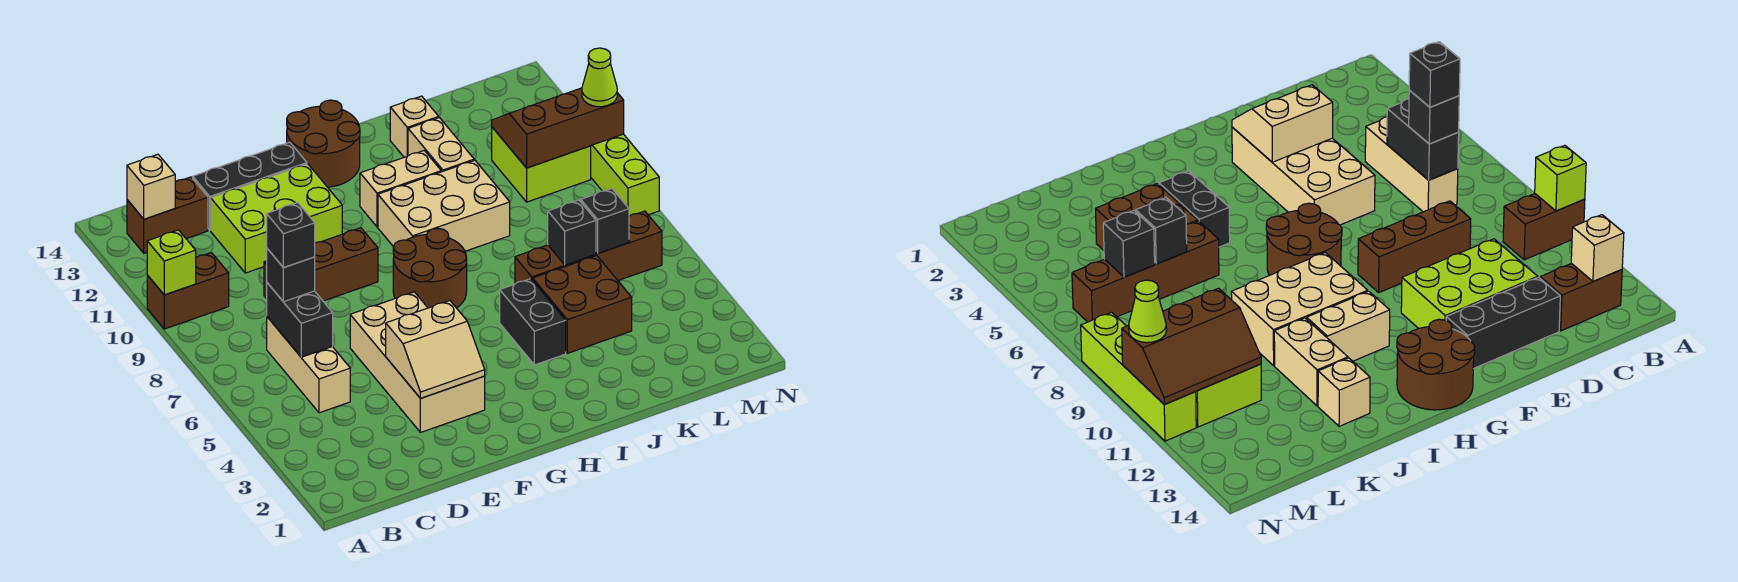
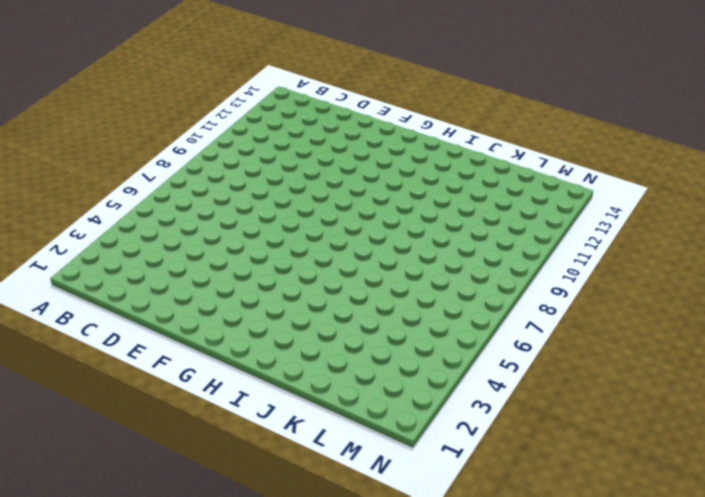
none -> brown brick A10:B10 level 1
none -> brown brick B13:C13 level 1
none -> tan brick C5:C7 level 1

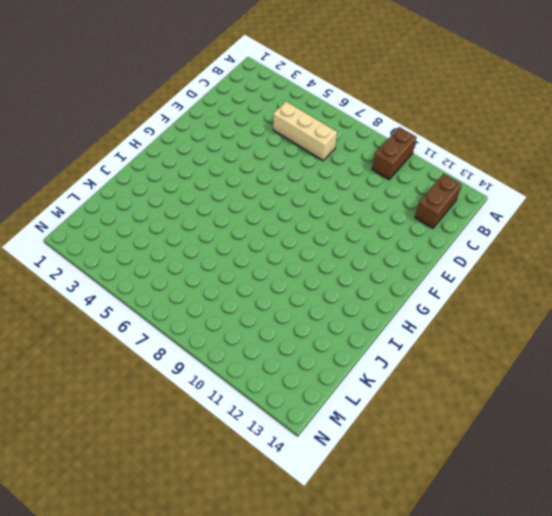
none -> brown brick D9:F9 level 1
none -> lime brick D11:F12 level 1
none -> black brick D13:F13 level 1

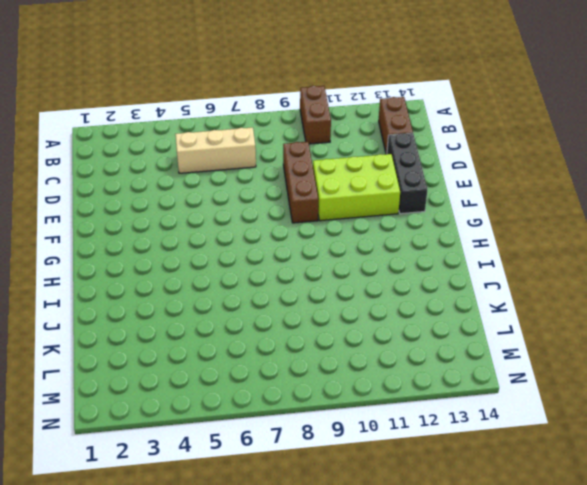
lime brick E10:F12 level 1 -> lime brick D11:F12 level 1
none -> tan brick E3:F6 level 1
none -> brown round brick G7:H8 level 1
none -> brown round brick G13:H14 level 1

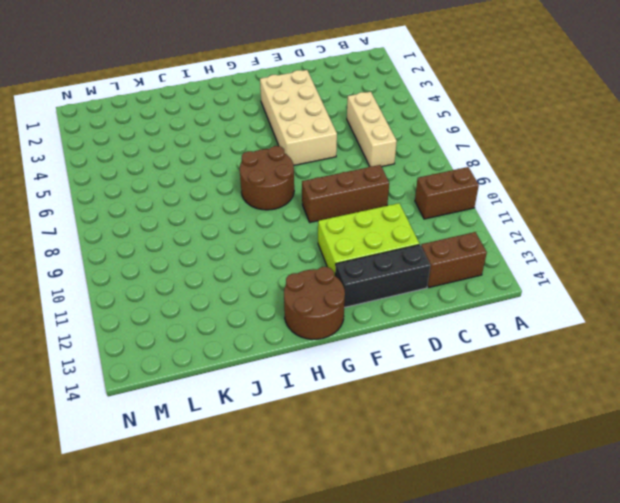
none -> tan brick H9:J10 level 1
none -> tan brick H11:I11 level 1
none -> black brick I4:I5 level 1

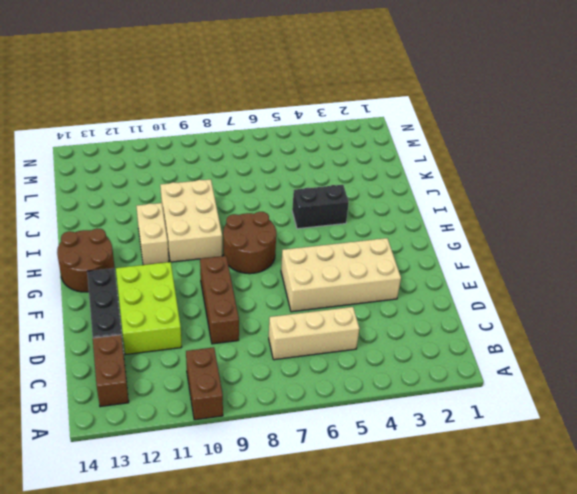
none -> brown brick J4:K5 level 1
none -> brown brick J6:M6 level 1
none -> tan brick J11:J12 level 1

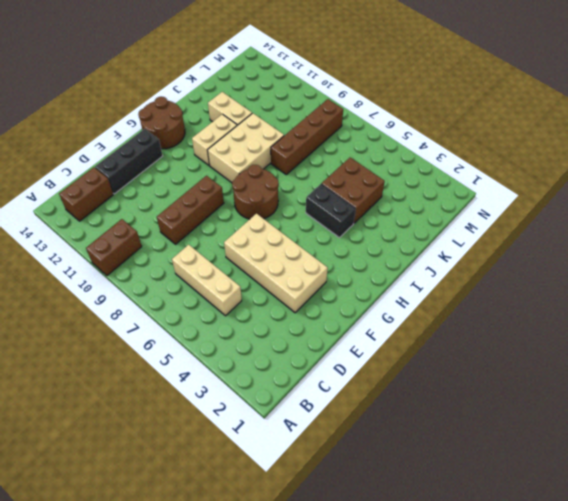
brown brick J8:M8 level 1 -> brown brick J6:M6 level 1
none -> lime brick D11:F12 level 1
none -> tan brick J13 level 1
none -> lime brick L10:M11 level 1

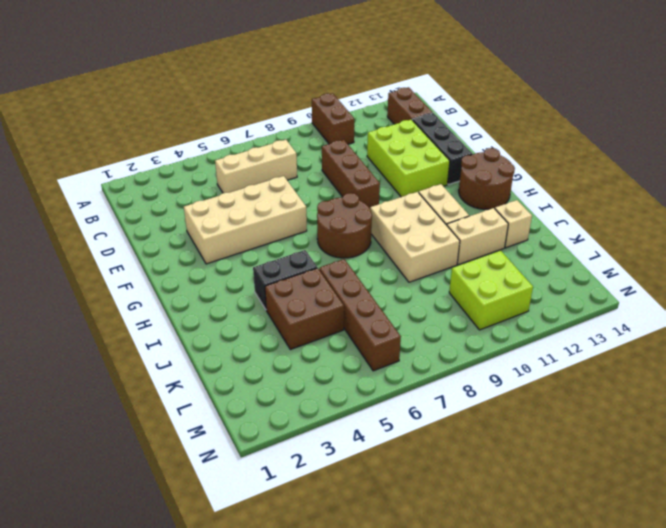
none -> lime brick N8:N11 level 1
none -> lime brick A10 level 2
none -> tan brick B13 level 2

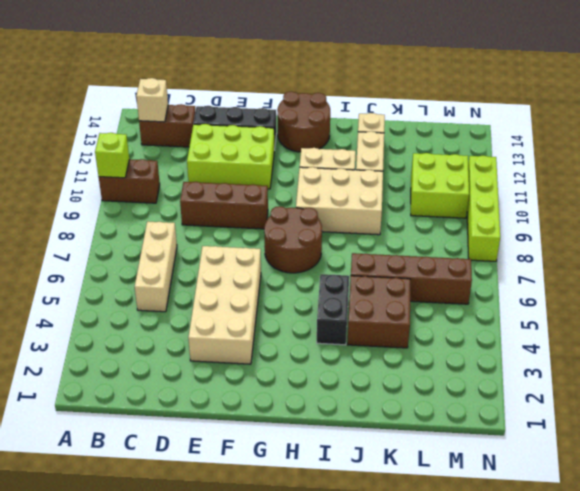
none -> black brick C6:C7 level 2
none -> tan slope E3:F4 level 2 top 4
none -> black brick K6 level 2

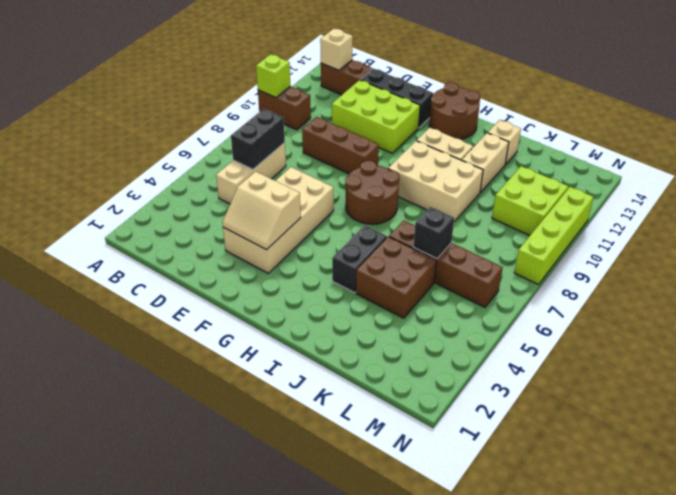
none -> black brick L6 level 2
none -> brown slope L10:N11 level 2 top 10
none -> black brick C7 level 3

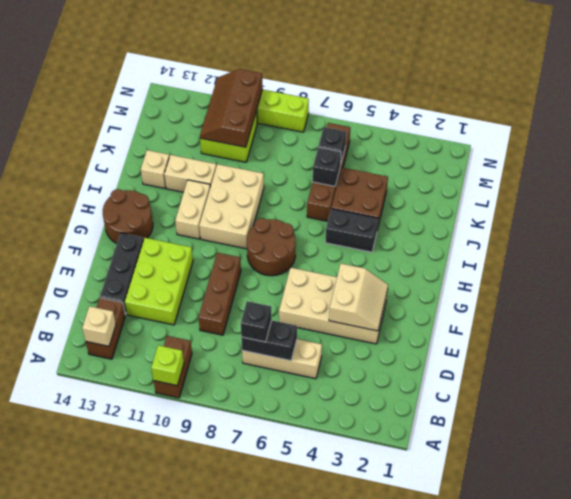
none -> lime cone N10 level 3
none -> black brick C7 level 4

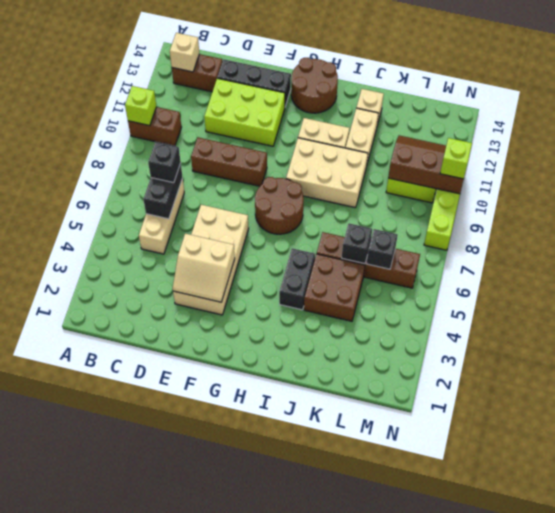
lime brick N10 level 3 -> lime cone N10 level 3
none -> black brick C7 level 4

